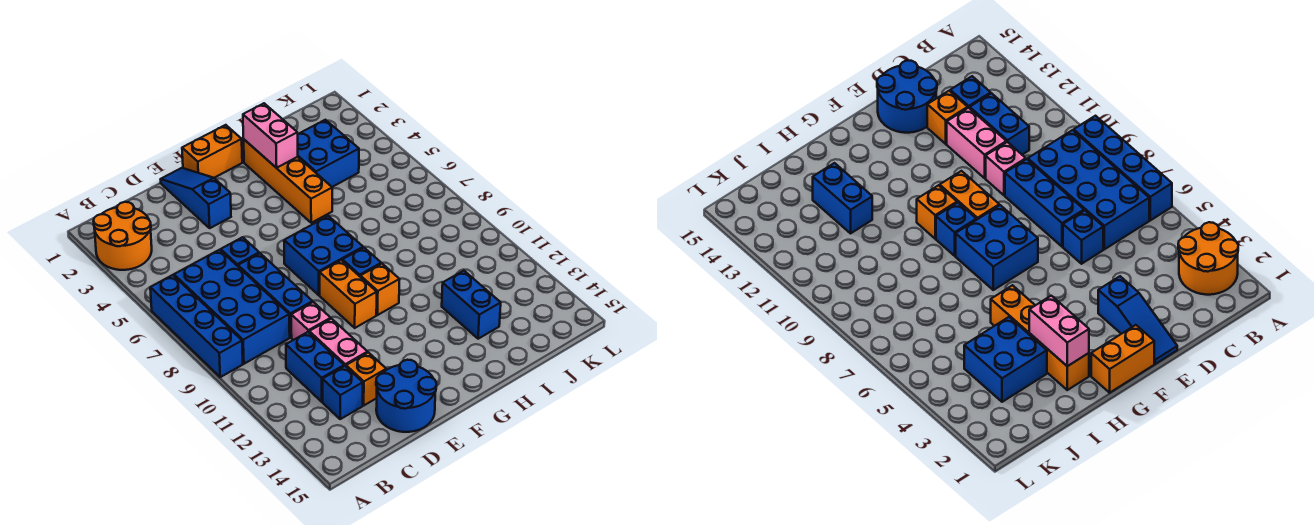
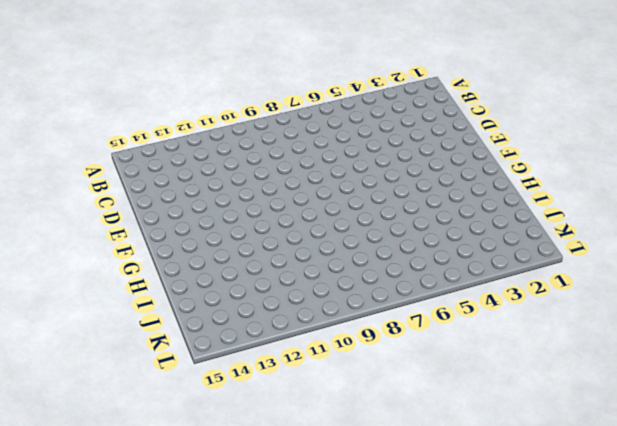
none -> orange round brick A2:B3 level 1
none -> blue brick A6:A9 level 1
none -> blue brick B6:C9 level 1

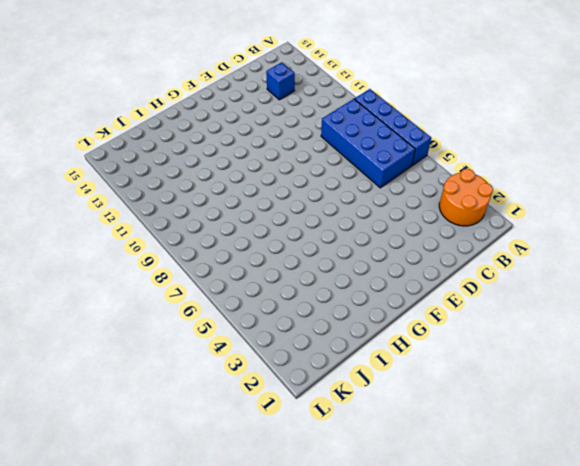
none -> blue brick C11:C12 level 1
none -> blue brick D6 level 1
none -> blue brick D7:D9 level 1

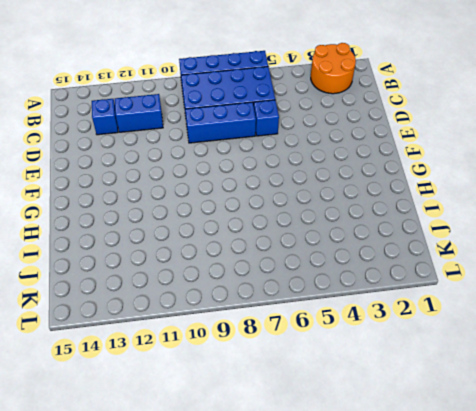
none -> pink brick D10 level 1
none -> pink brick D11:D12 level 1
none -> orange brick D13 level 1

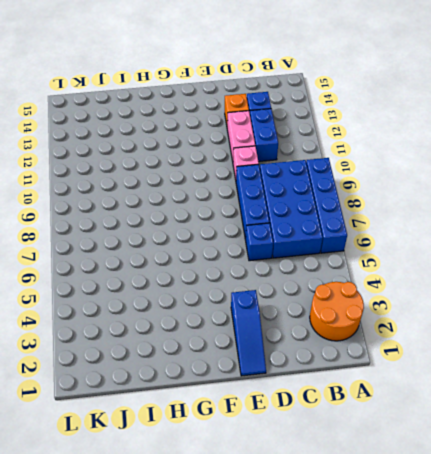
none -> blue round brick D14:E15 level 1
none -> orange brick F1:G1 level 1
none -> blue brick F7:G8 level 1

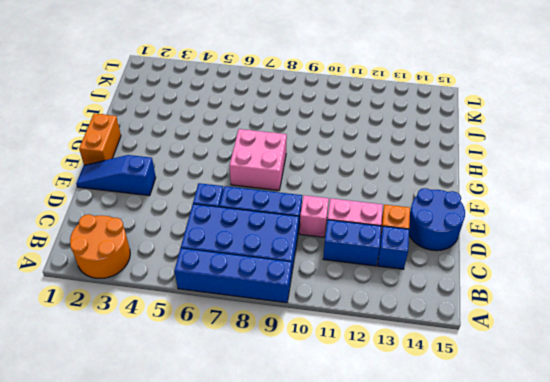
pink brick F7:G8 level 1 -> blue brick F7:G8 level 1
none -> orange brick F9:F10 level 1
none -> blue brick G9 level 1
none -> orange brick G10 level 1

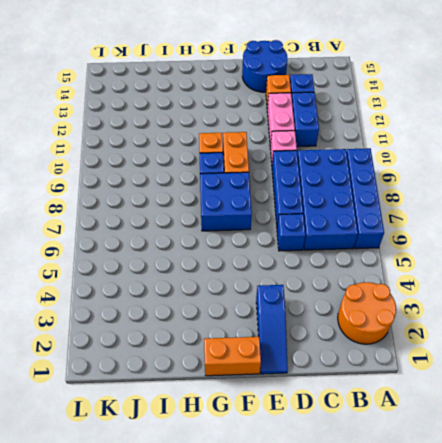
none -> orange brick H2:H5 level 1
none -> blue brick I3:J4 level 1
none -> blue brick I12:I13 level 1

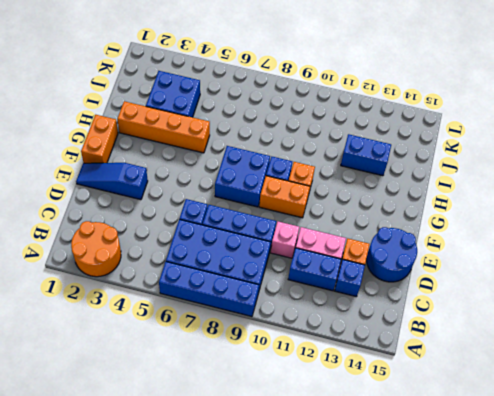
none -> pink brick H2:H3 level 2

